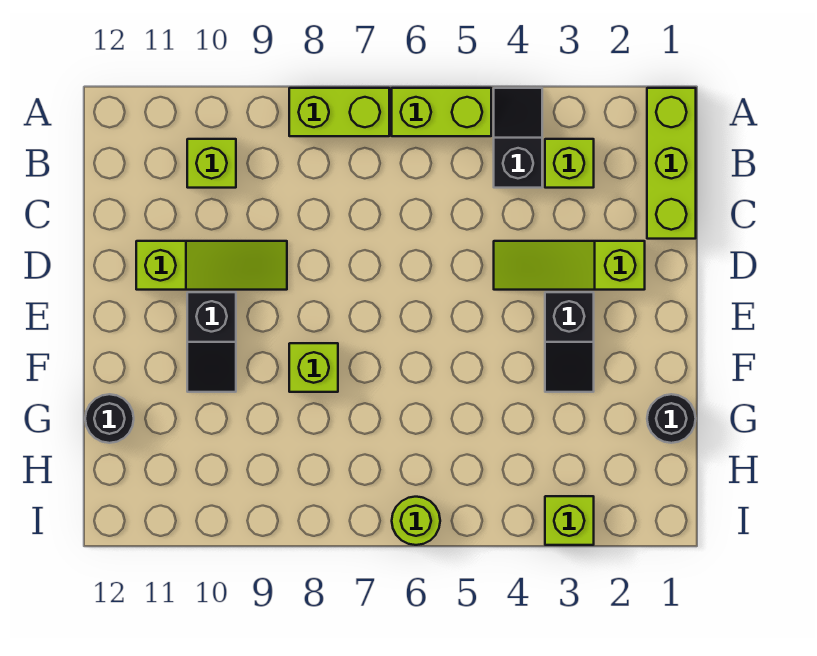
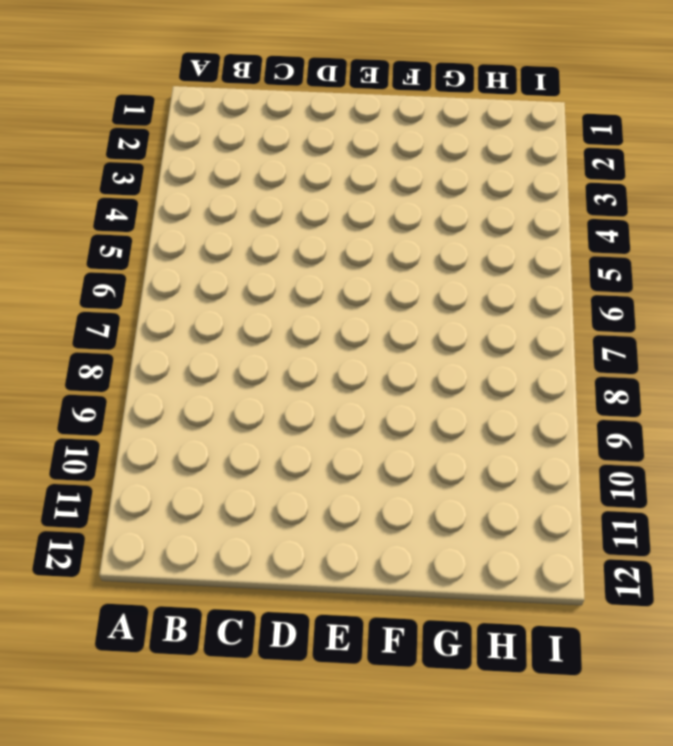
none -> lime brick A1:C1 level 1
none -> black slope A4:B4 level 1 top B
none -> lime brick A5:A6 level 1

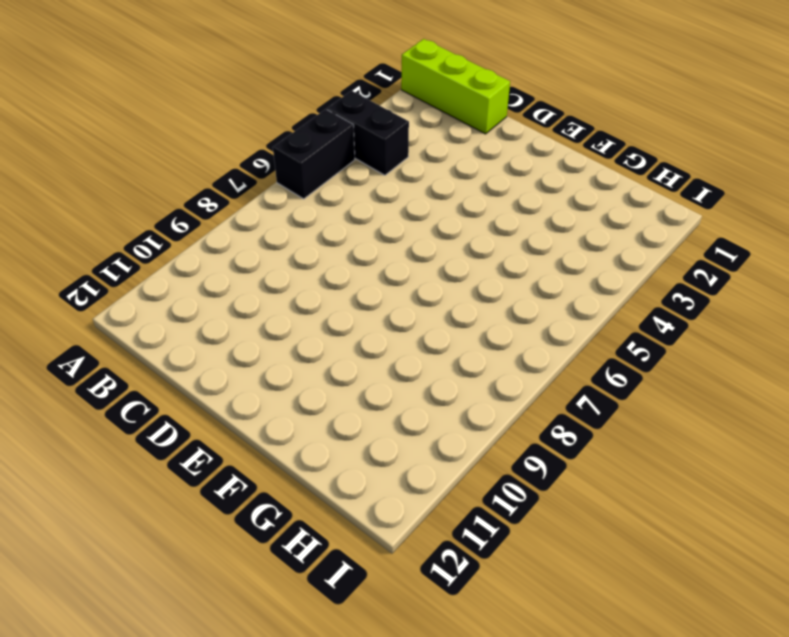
black brick A4:B4 level 1 -> black slope A4:B4 level 1 top B
black brick A5:A6 level 1 -> lime brick A5:A6 level 1
none -> lime brick A7:A8 level 1
none -> lime brick B3 level 1
none -> lime brick B10 level 1

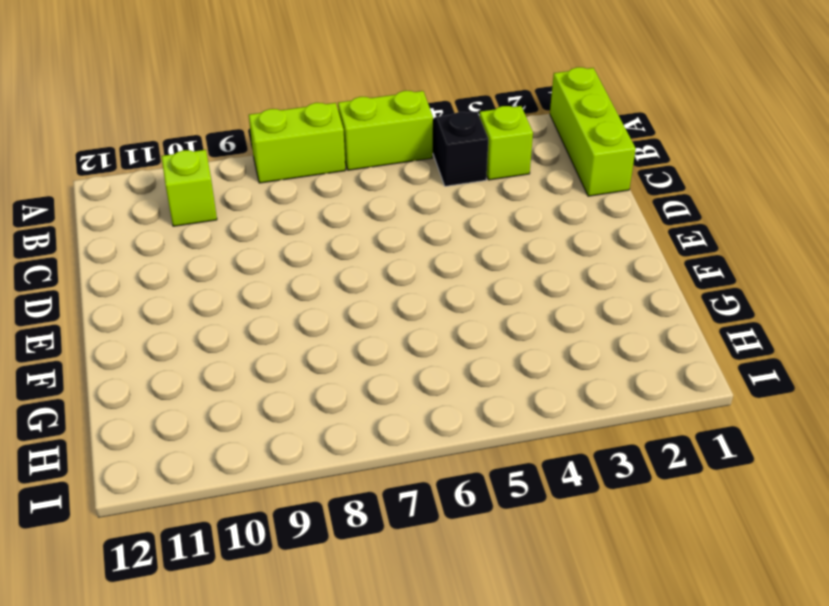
none -> lime slope D2:D4 level 1 top 2
none -> lime slope D9:D11 level 1 top 11
none -> black slope E3:F3 level 1 top E

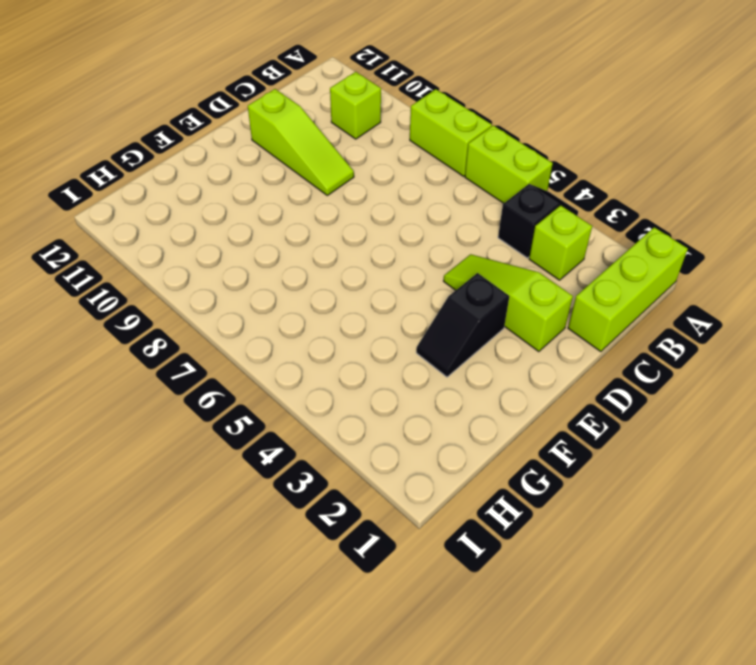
none -> black slope E10:F10 level 1 top E
none -> lime brick F8 level 1
none -> black round brick G1 level 1

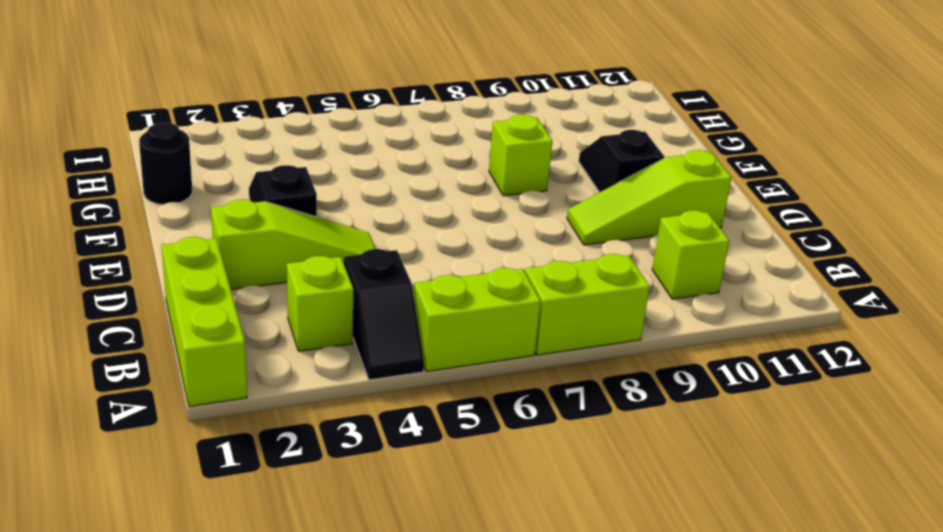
none -> black round brick G12 level 1
none -> lime brick I3 level 1
none -> lime round brick I6 level 1

